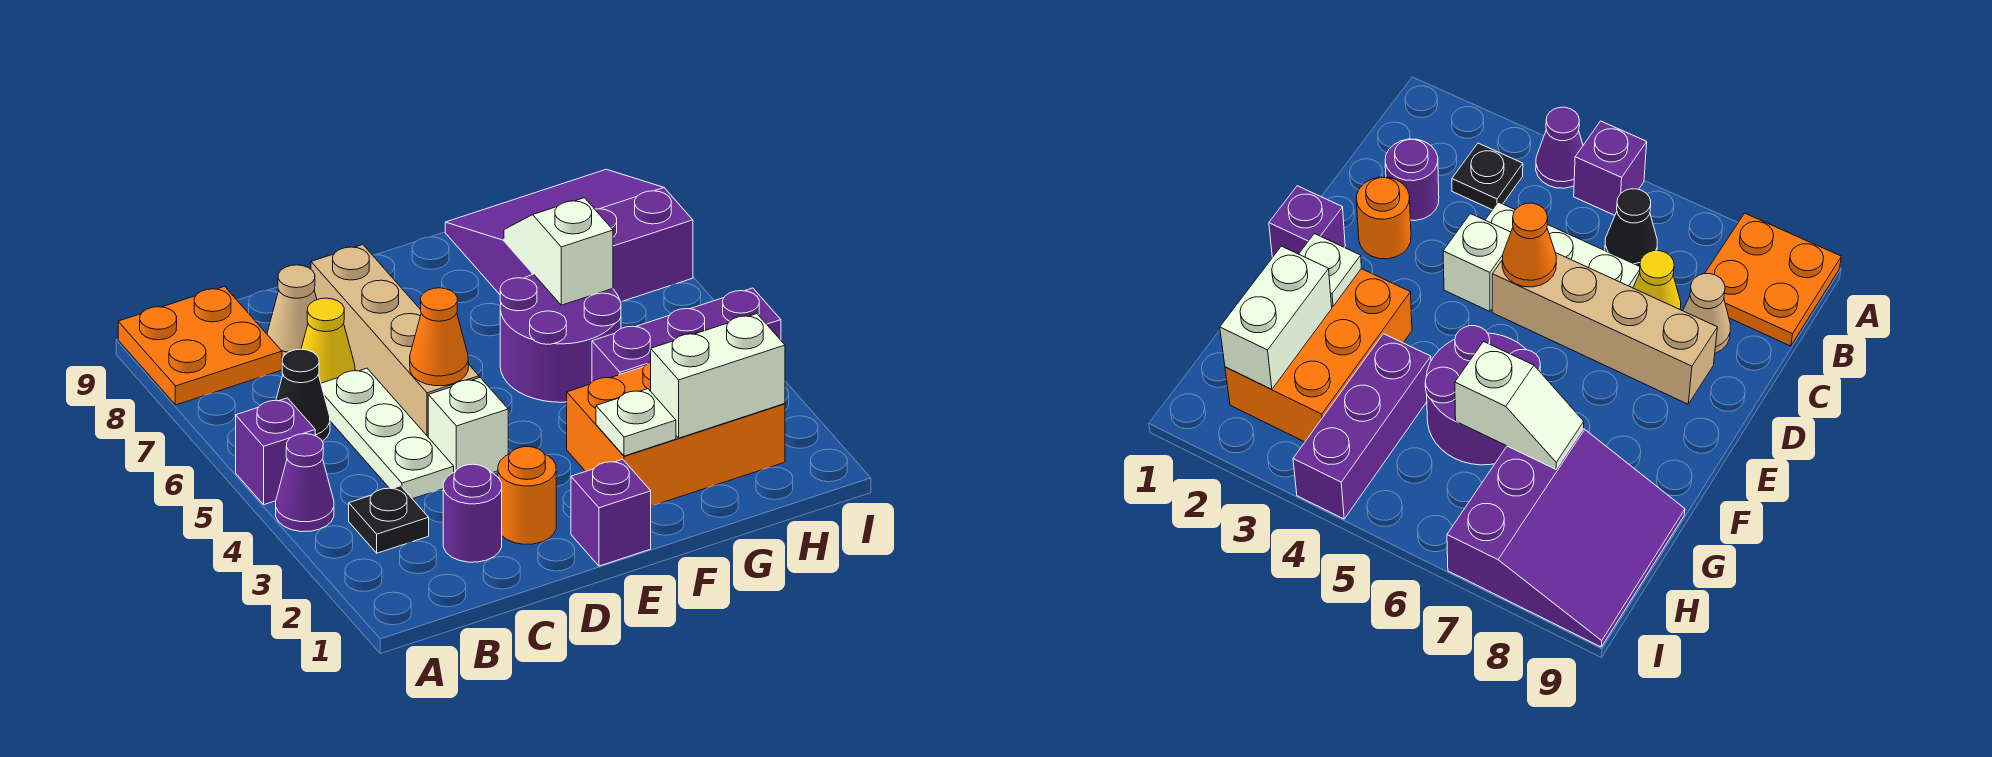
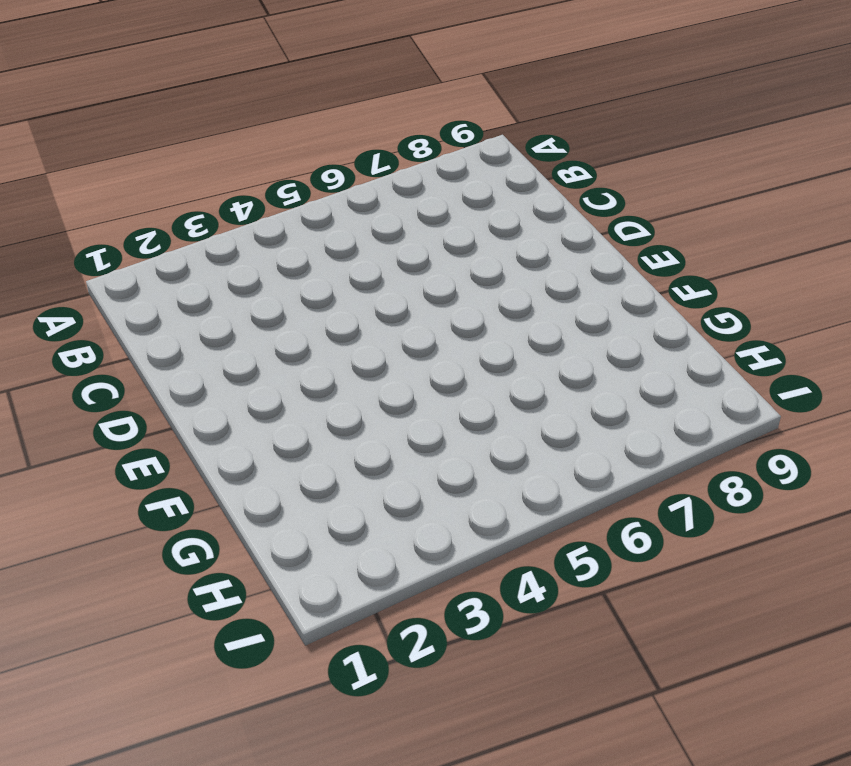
none -> purple cone A4 level 1
none -> purple brick A5 level 1
none -> orange plate A8:B9 level 1

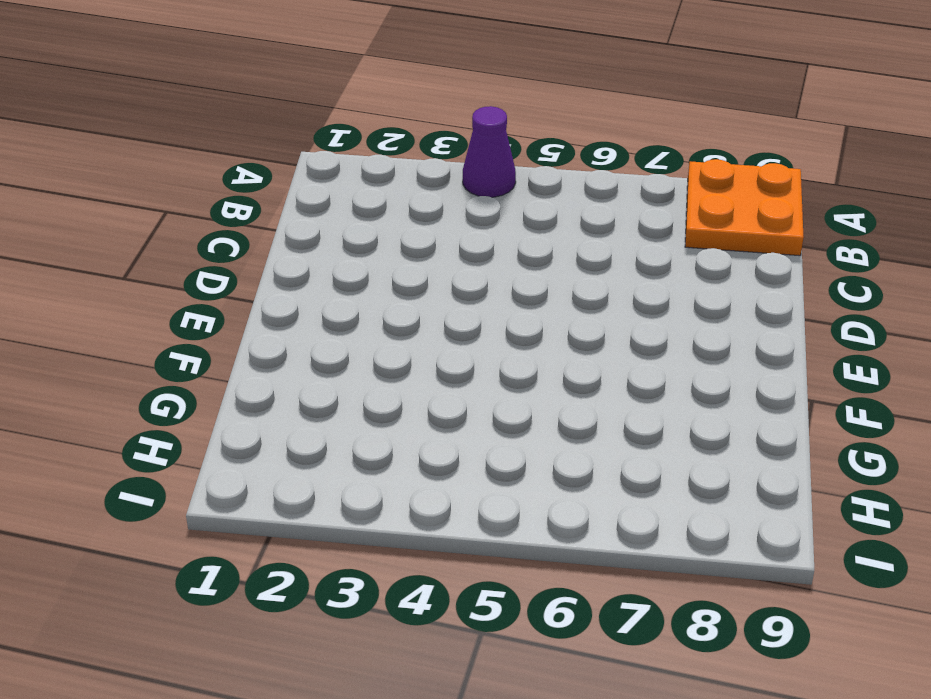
none -> purple brick A5 level 1
none -> black plate B3 level 1
none -> black cone B6 level 1

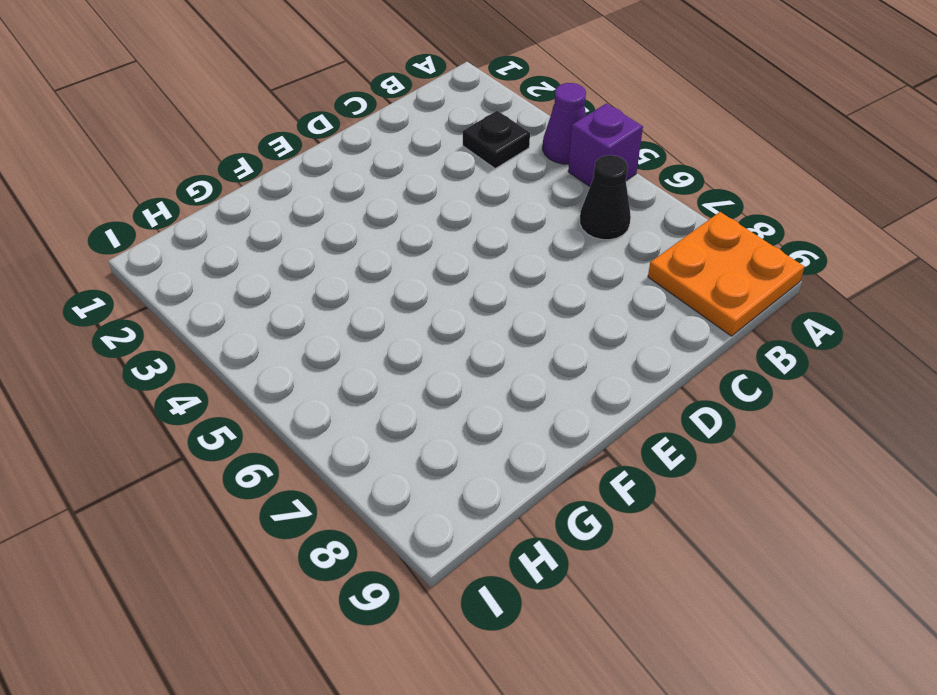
none -> purple round brick C2 level 1
none -> white plate C4:C6 level 1
none -> yellow cone C7 level 1

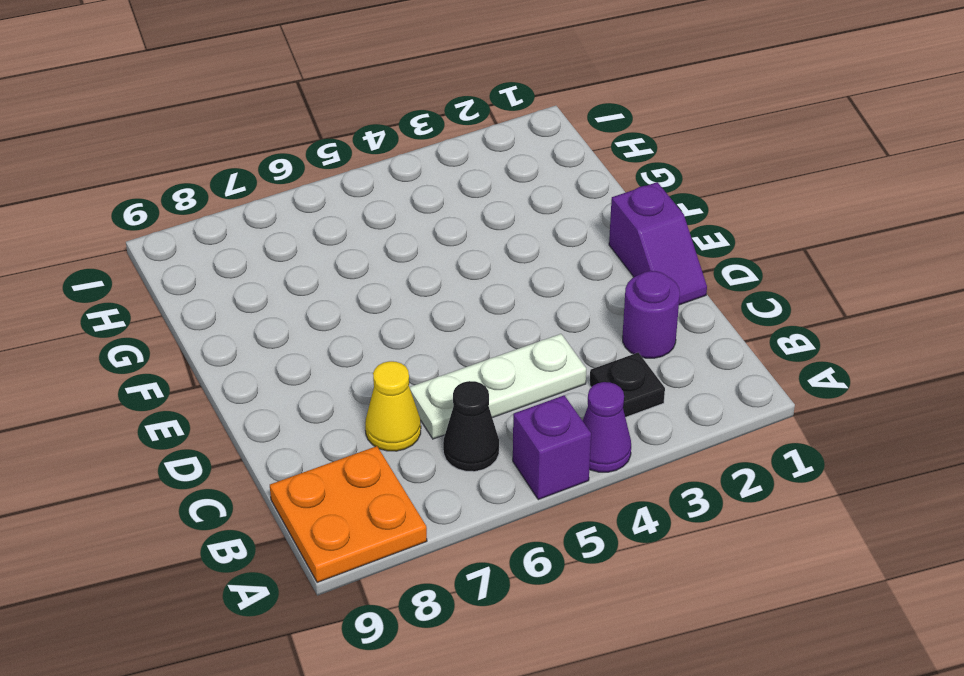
purple slope D1:E1 level 1 top E -> purple brick E1 level 1
none -> tan cone C8 level 1
none -> orange round brick D2 level 1
none -> white brick D4 level 1

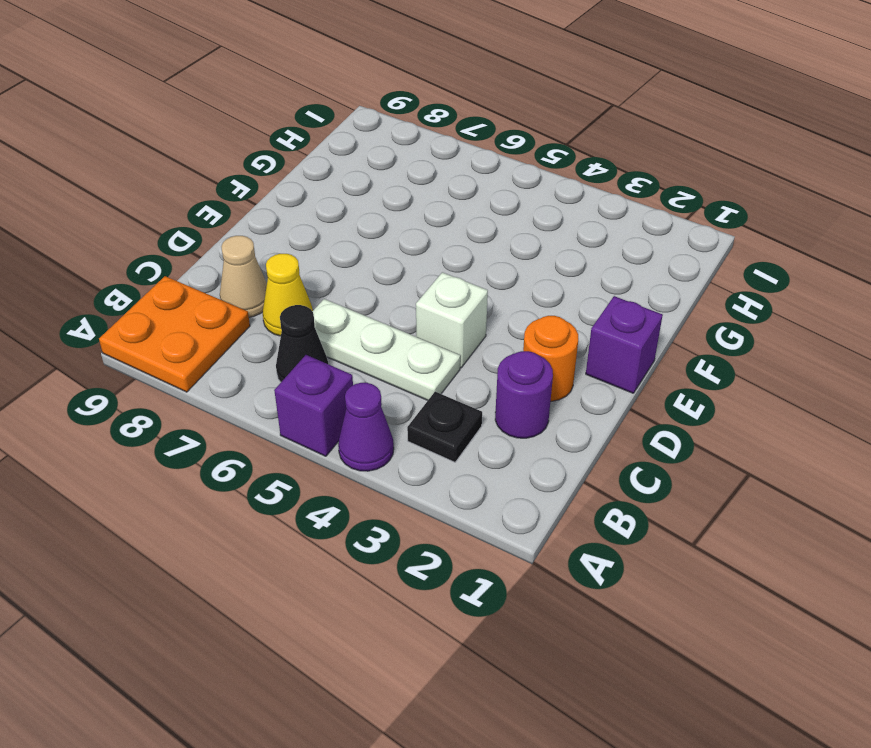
none -> tan brick D5:D8 level 1
none -> orange brick F2:H3 level 1
none -> purple round brick F5:G6 level 1

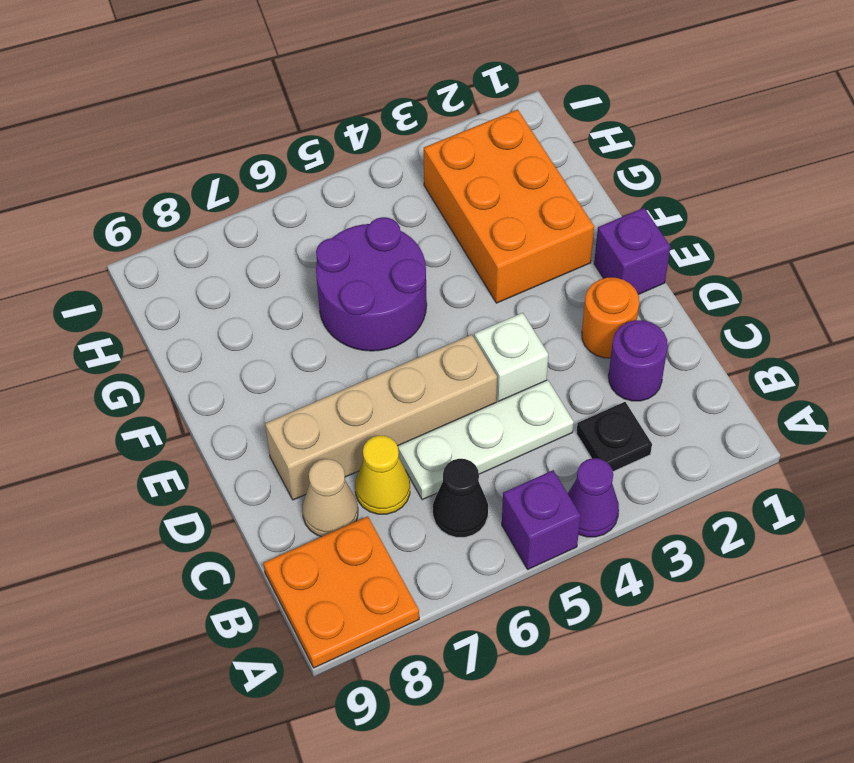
none -> purple brick G4:I4 level 1
none -> purple slope G7:I9 level 1 top 7
none -> orange cone D5 level 2

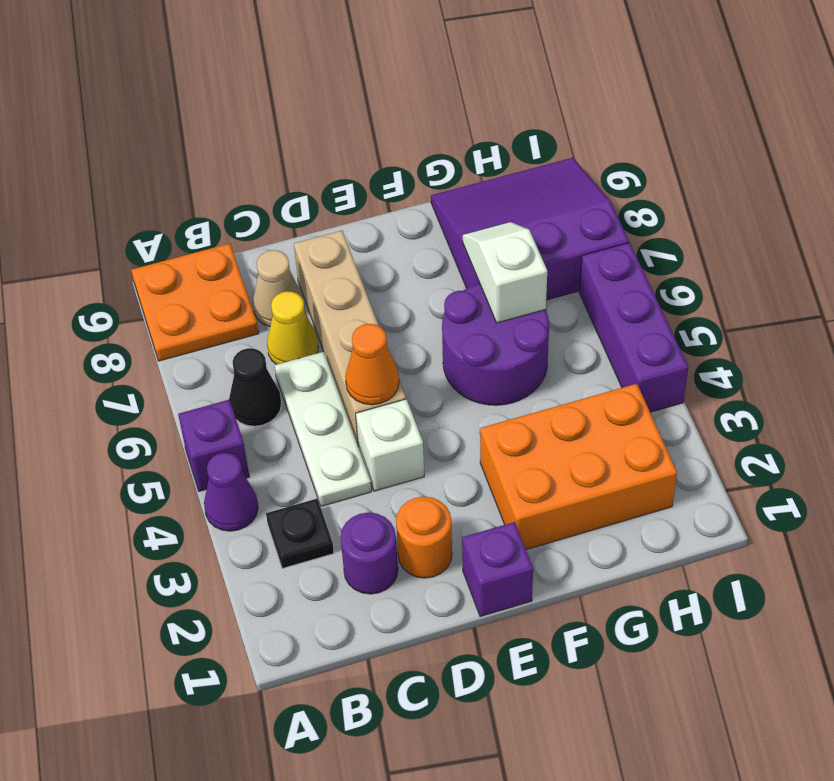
purple brick I4:I6 level 1 -> purple brick G4:I4 level 1
none -> white plate F2 level 2
none -> white brick G2:H2 level 2

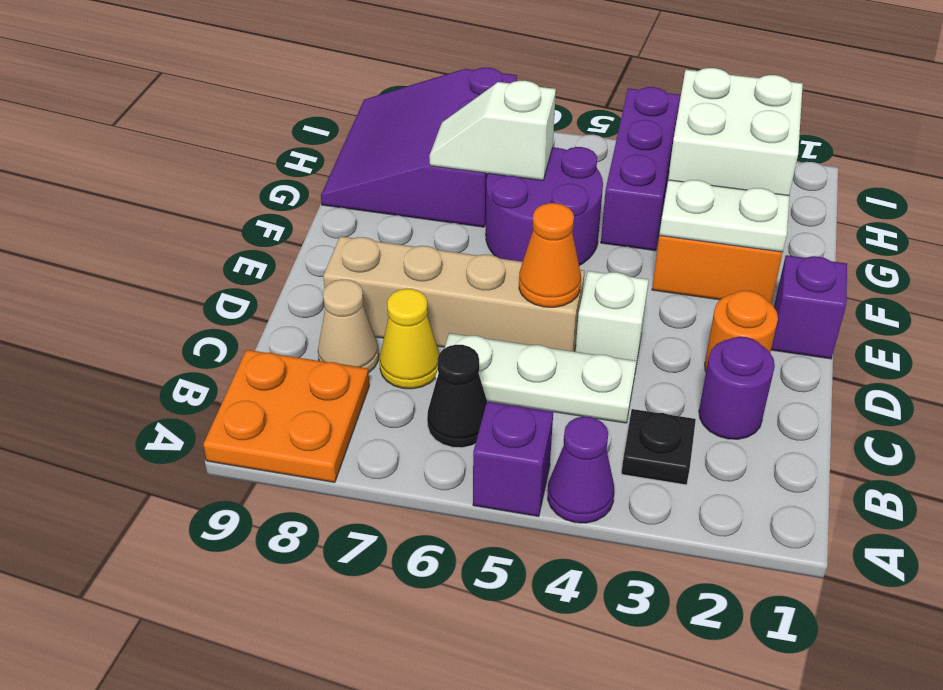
white plate F2:F3 level 2 -> white plate F2 level 2
white brick G2:H3 level 2 -> white brick G2:H2 level 2

